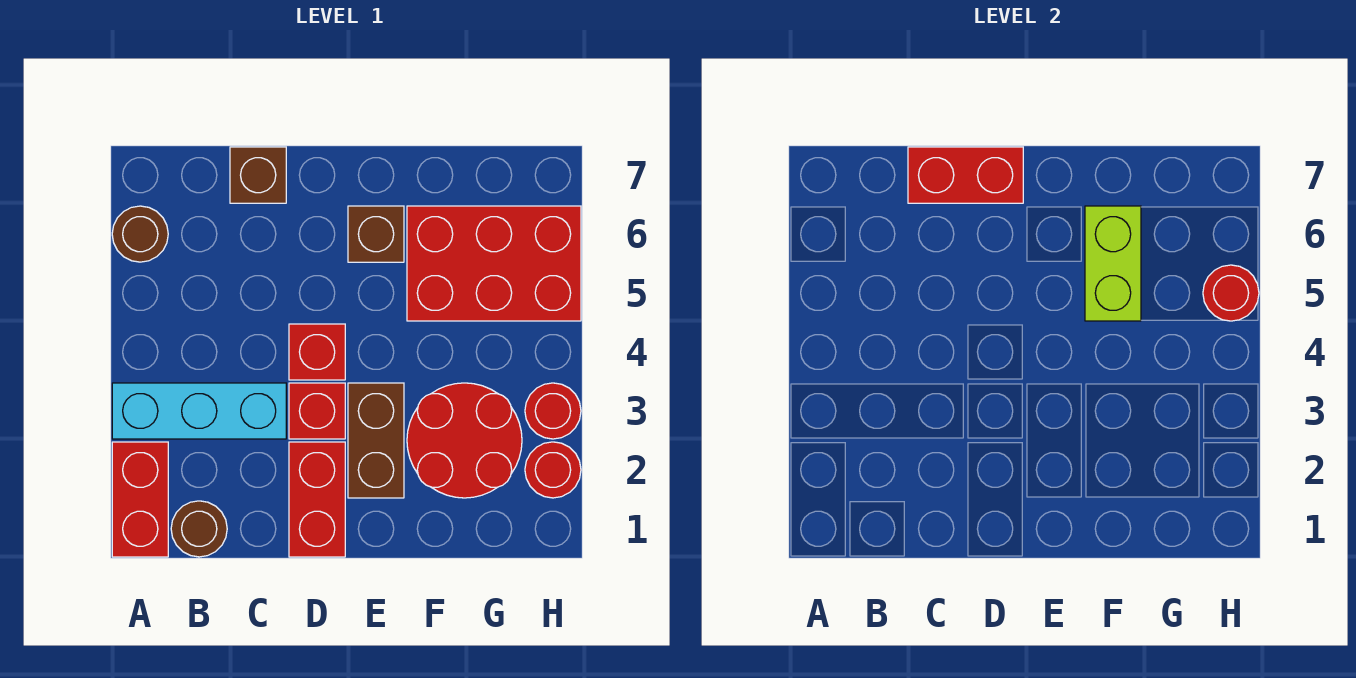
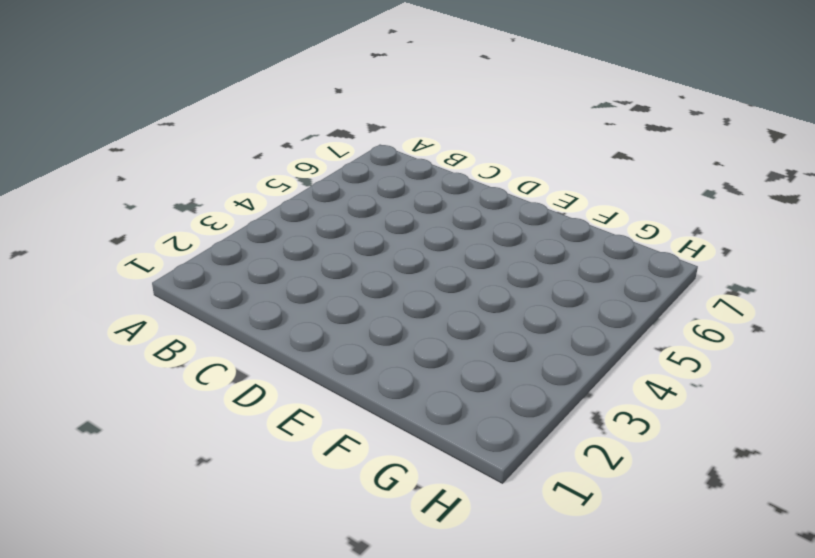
none -> red brick A1:A2 level 1
none -> cyan brick A3:C3 level 1
none -> brown round brick A6 level 1

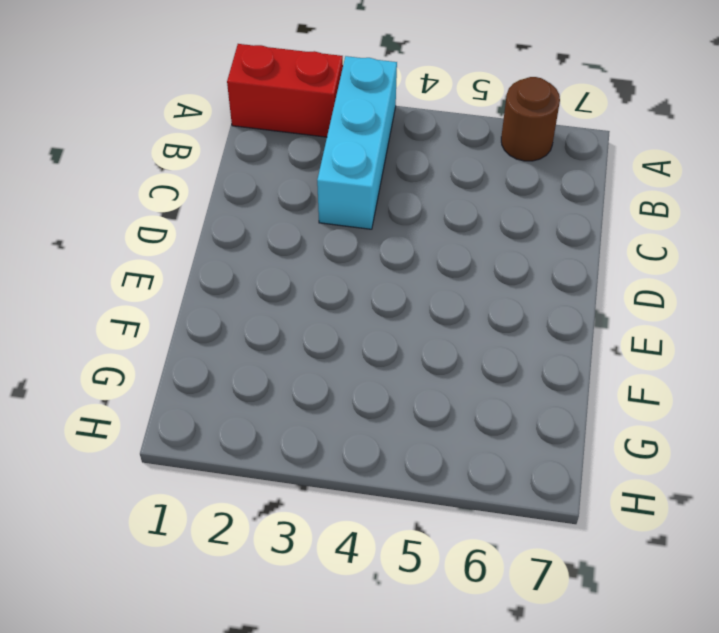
none -> brown round brick B1 level 1
none -> brown brick C7 level 1
none -> red brick D1:D2 level 1

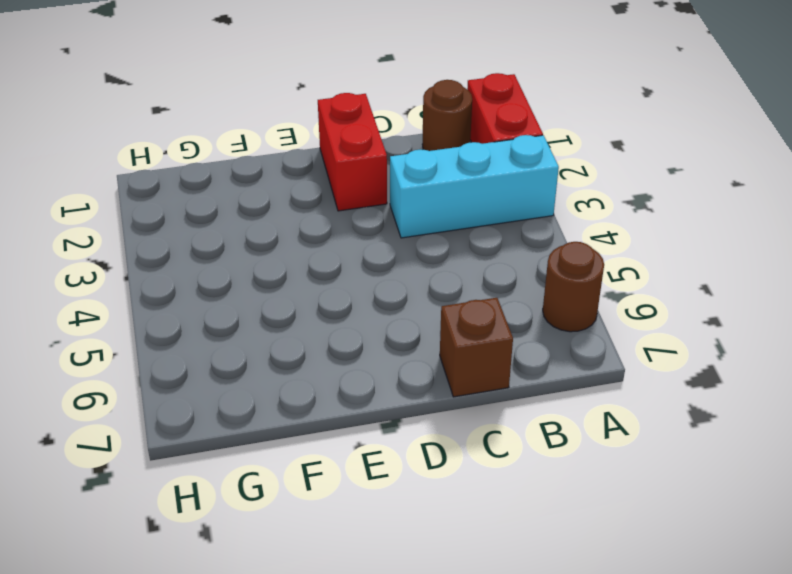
none -> red brick D3 level 1
none -> red brick D4 level 1
none -> brown brick E2:E3 level 1

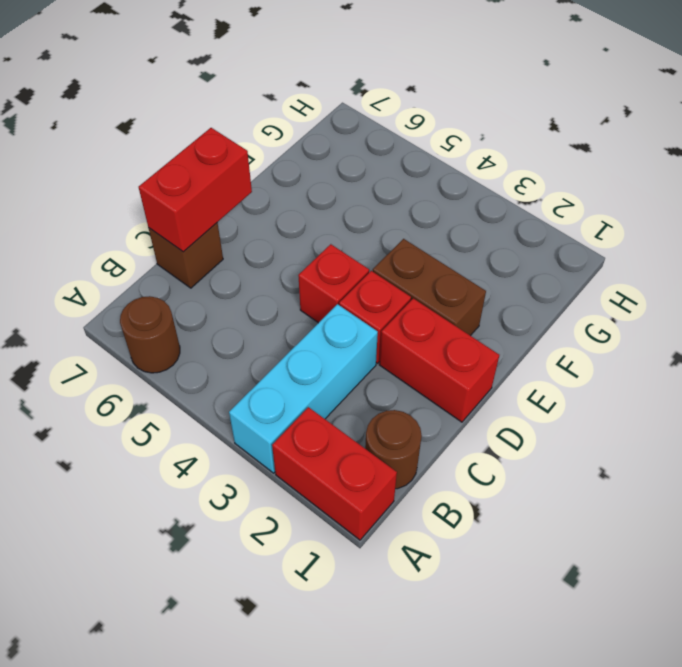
none -> brown brick E6 level 1
none -> red round brick F2:G3 level 1
none -> red brick F5:H6 level 1

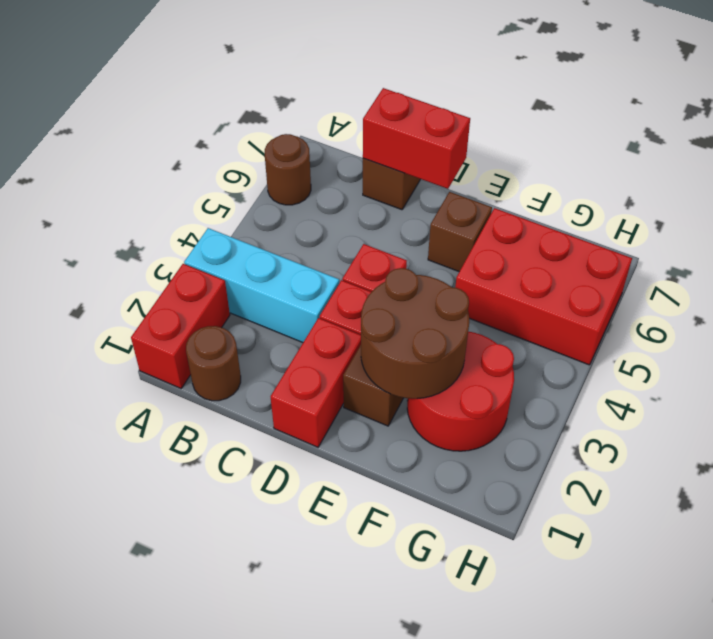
brown round brick E2:F3 level 2 -> none
none -> red round brick H2 level 1
none -> red round brick H3 level 1
none -> lime brick F5:F6 level 2

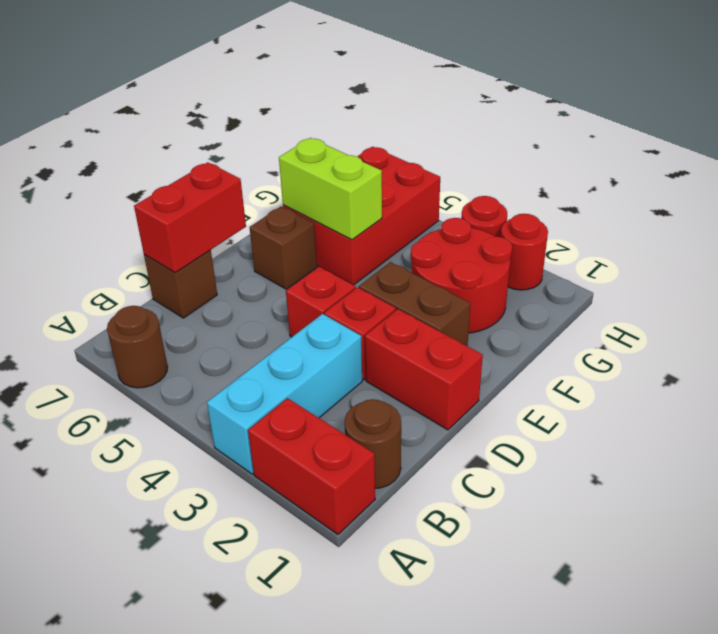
none -> red round brick H5 level 2

